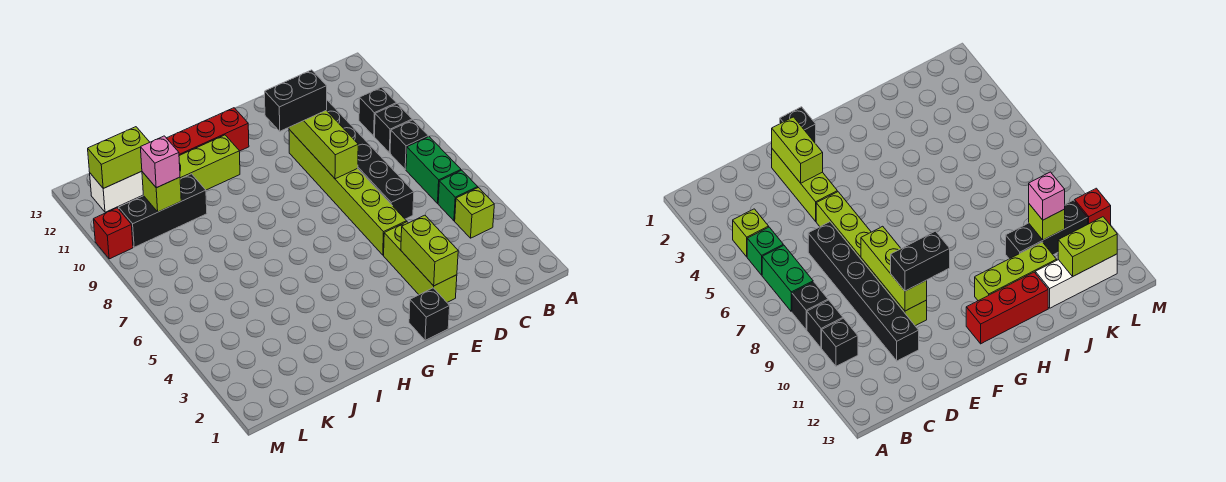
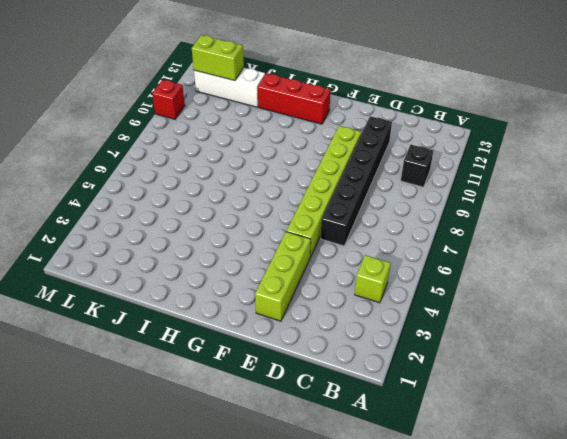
none -> green brick B5 level 1
none -> green brick B6:B7 level 1
none -> black brick B8 level 1

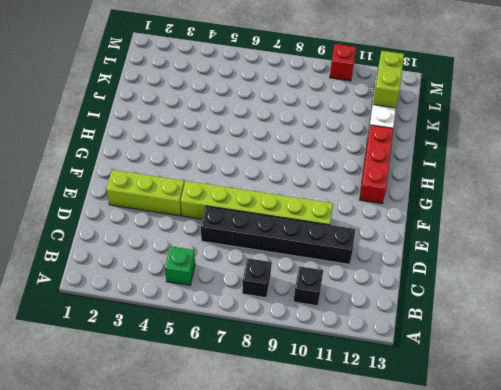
none -> lime brick B4 level 1
none -> green brick B6:B7 level 1
none -> black brick B9 level 1

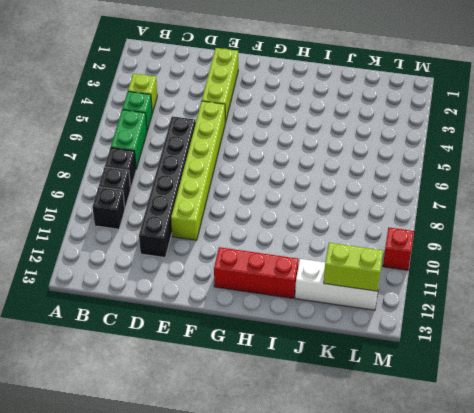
none -> black brick F1 level 1
none -> lime brick H11:J11 level 1
none -> black brick J10:L10 level 1

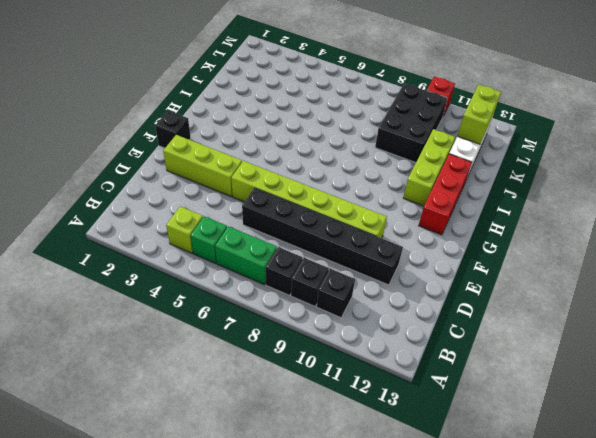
black brick J9:L10 level 1 -> black brick J10:L10 level 1
none -> lime brick E2:E3 level 2
none -> lime brick E8:E10 level 2
none -> lime brick K10 level 2

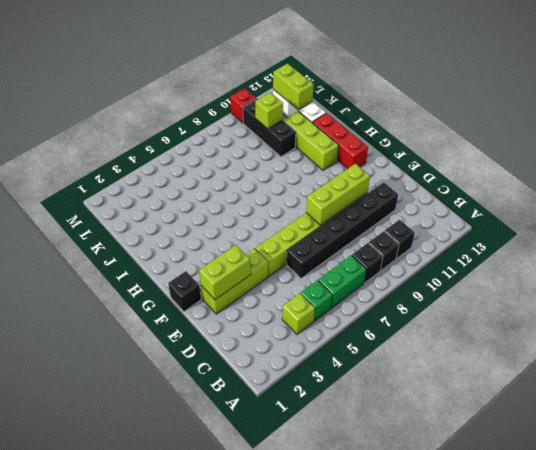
none -> black brick E10:F10 level 3
none -> pink brick K10 level 3

